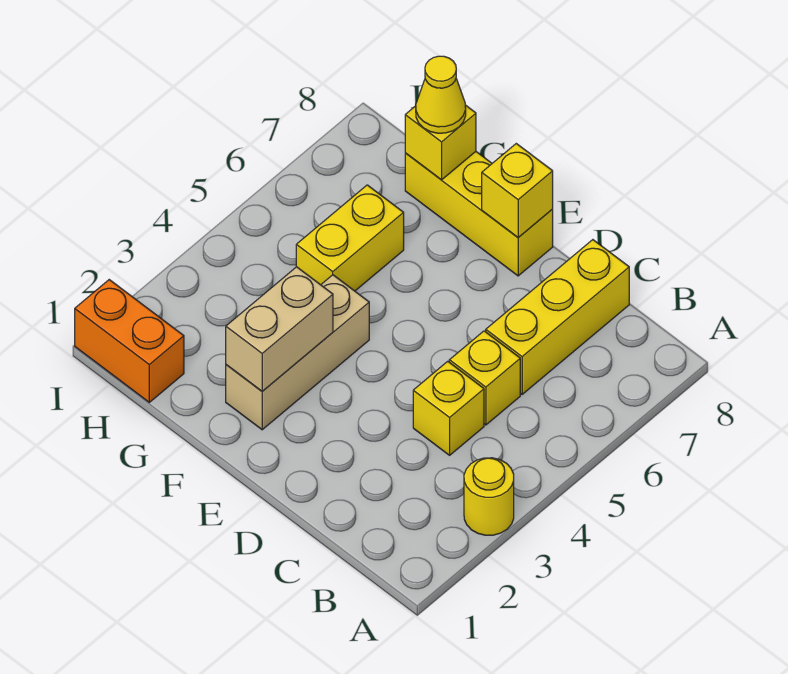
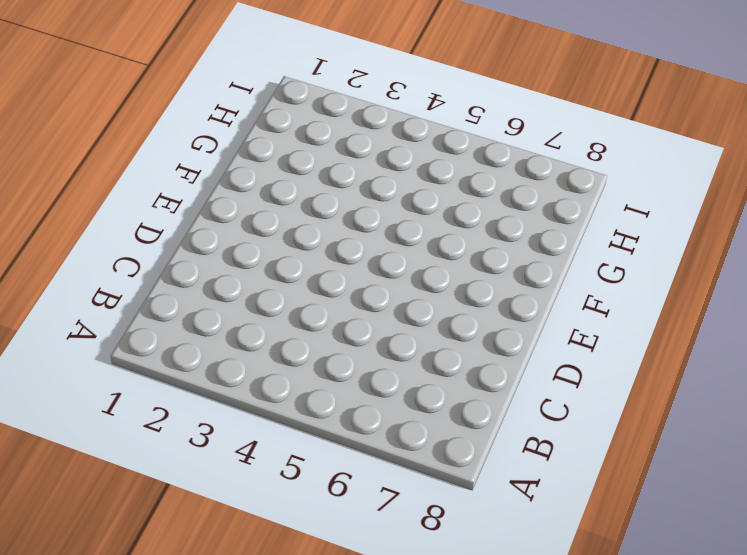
none -> yellow round brick A3 level 1
none -> yellow brick C4 level 1
none -> yellow brick C5 level 1

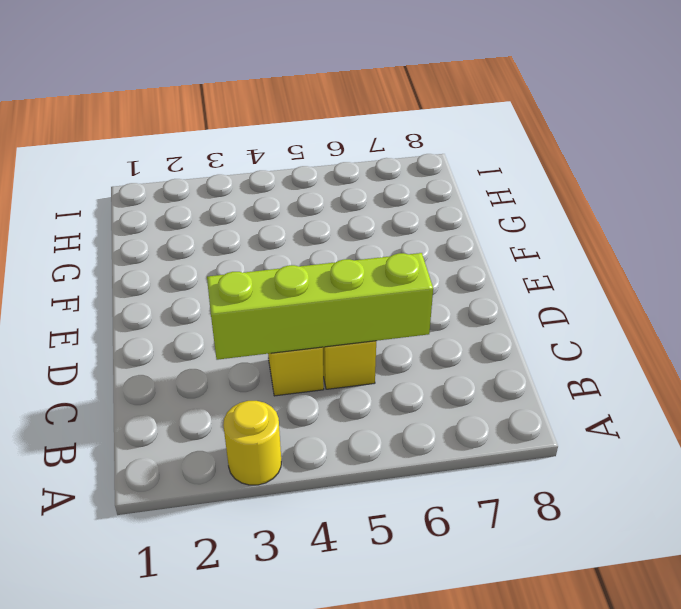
lime brick C3:C6 level 2 -> none
none -> yellow brick C6:C8 level 1
none -> yellow brick E8:G8 level 1
none -> tan brick F2:F4 level 1

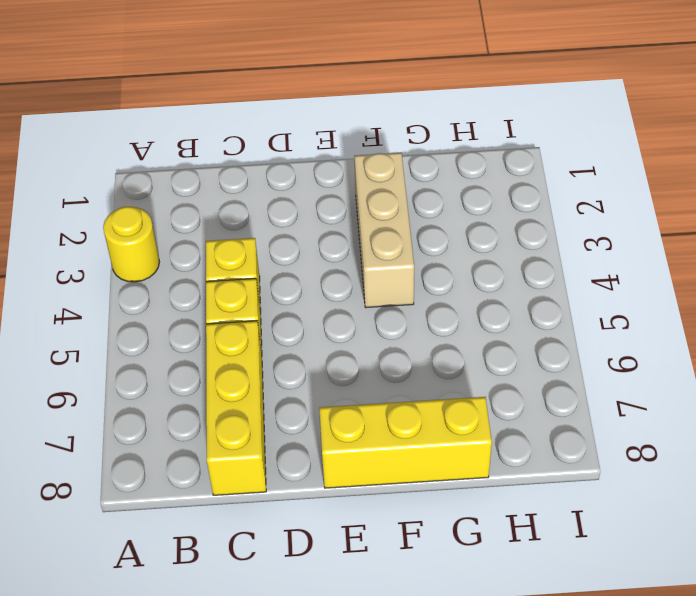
none -> yellow brick G5:G6 level 1
none -> orange brick H1:I1 level 1
none -> yellow brick E8 level 2

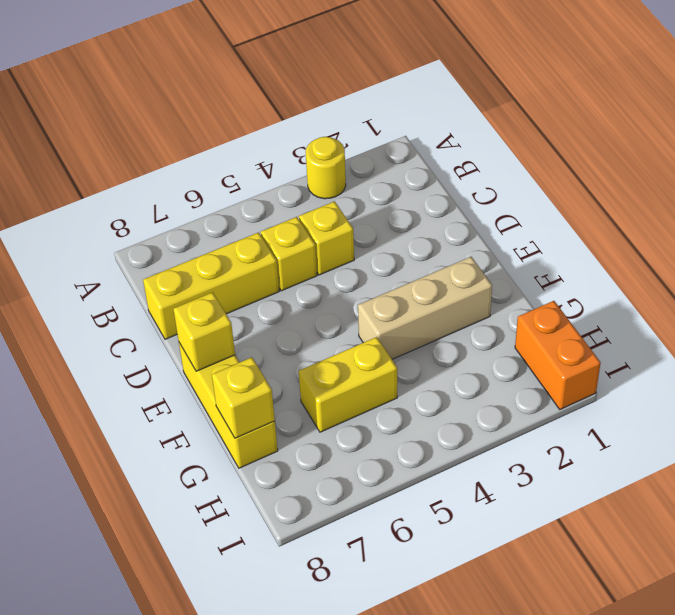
none -> tan brick F2:F3 level 2
none -> yellow cone G8 level 3

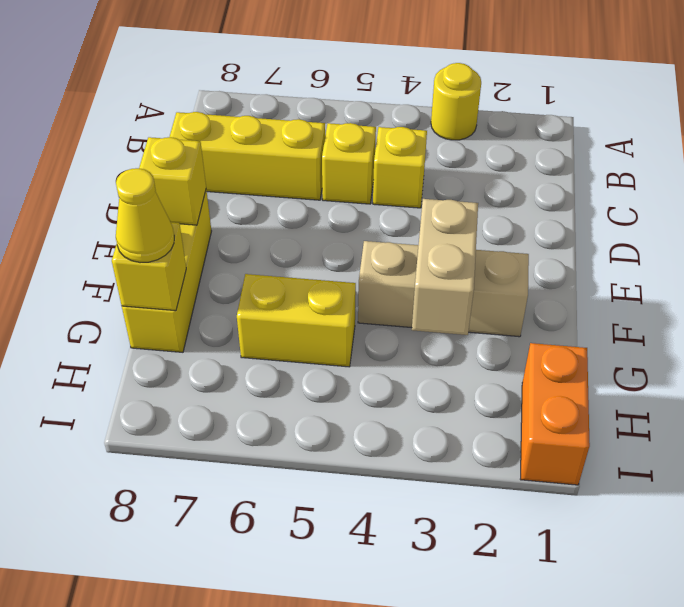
tan brick F3:G3 level 2 -> tan brick F2:F3 level 2

